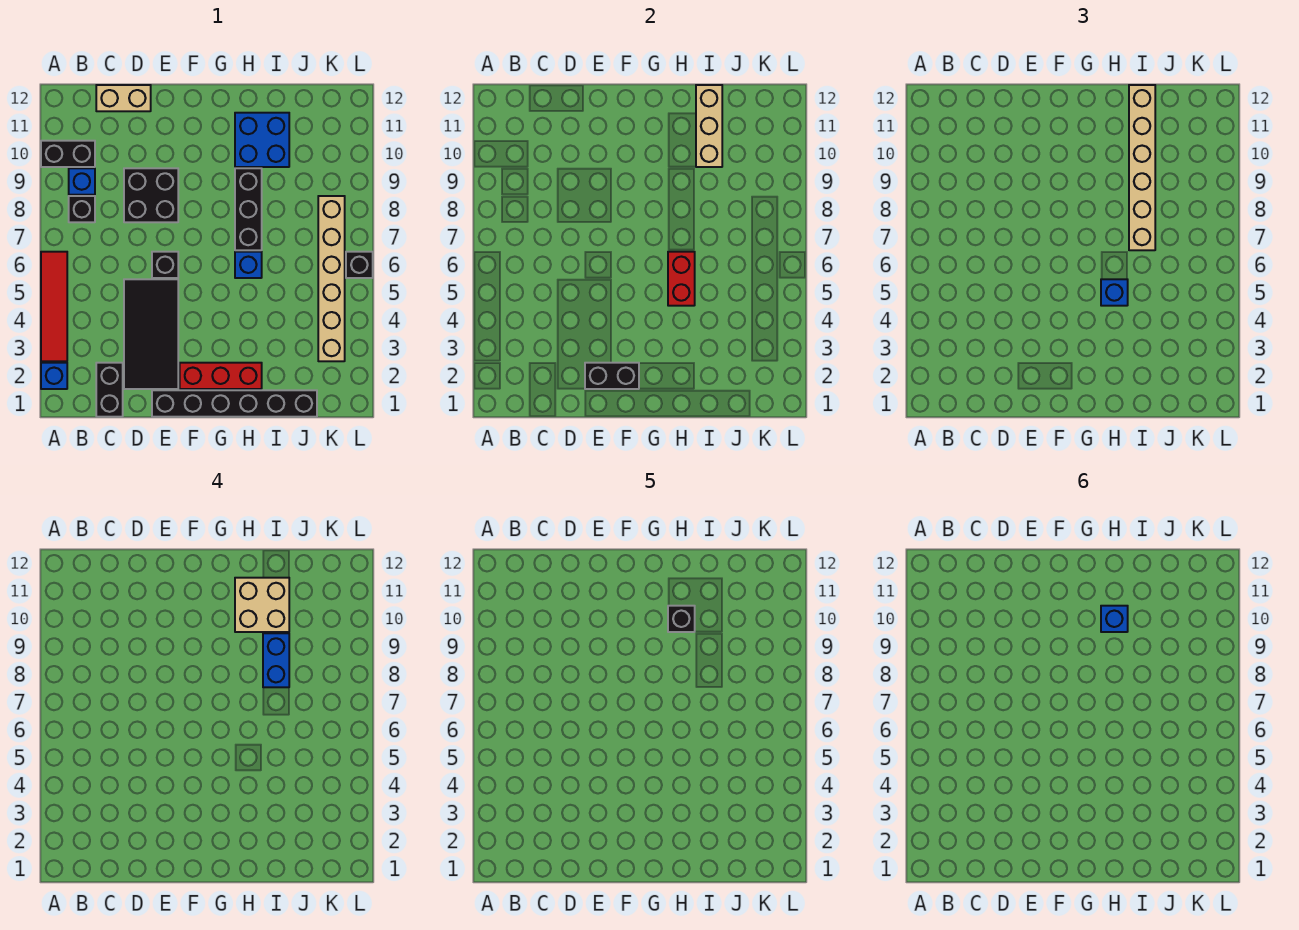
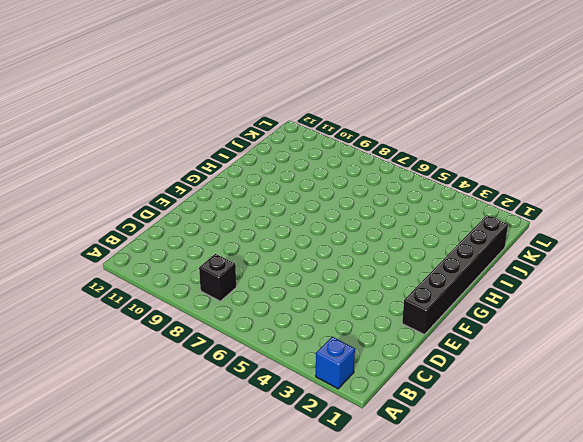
none -> red tile A3:A6 level 1
none -> black brick A10:B10 level 1
none -> blue brick B9 level 1

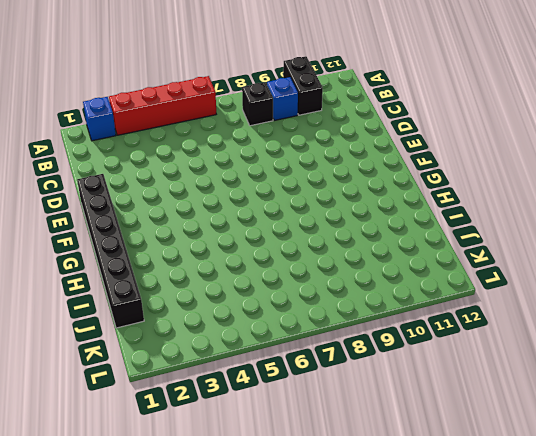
red brick A3:A6 level 1 -> red tile A3:A6 level 1
none -> black brick C1:C2 level 1
none -> tan brick C12:D12 level 1
none -> black tile D2:E5 level 1

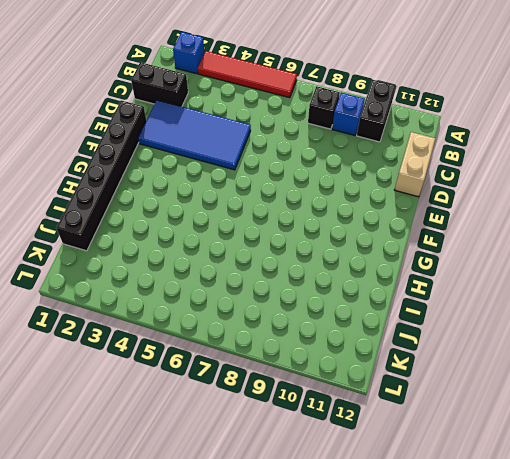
blue tile D2:E5 level 1 -> black tile D2:E5 level 1
none -> black brick D8:E9 level 1
none -> black brick E6 level 1
none -> red brick F2:H2 level 1

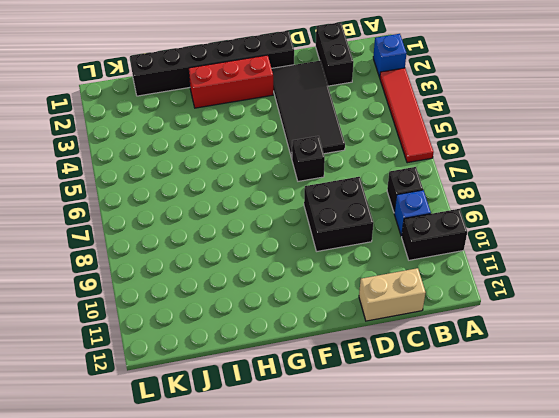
none -> blue brick H6 level 1
none -> black brick H7:H9 level 1
none -> blue brick H10:I11 level 1

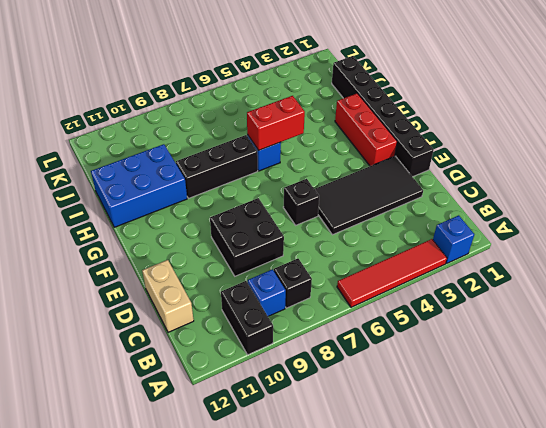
blue brick H10:I12 level 1 -> blue brick H10:I11 level 1
none -> black brick C1:C2 level 1
none -> tan brick K3:K8 level 1
none -> black brick L6 level 1

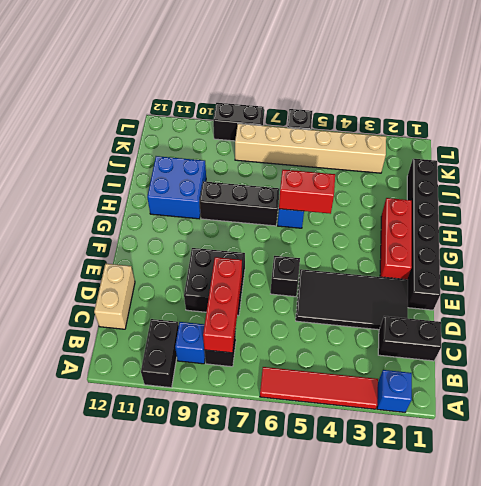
red brick B8:D8 level 2 -> none
black brick L8:L9 level 1 -> black brick E2:F2 level 2
none -> tan brick I10:I12 level 2
none -> blue brick H5 level 3
none -> tan brick I7:I12 level 3

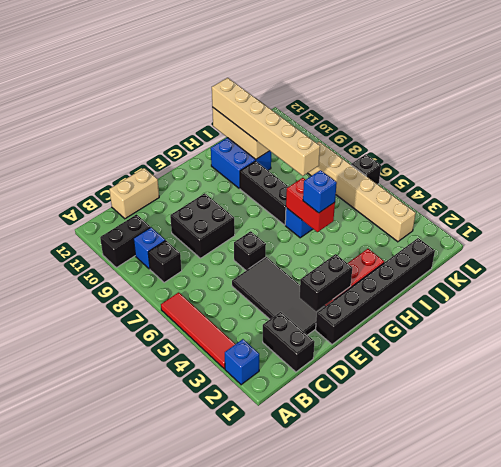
none -> tan brick H10:I11 level 4
none -> blue brick I8:I9 level 4
none -> black brick H10 level 5

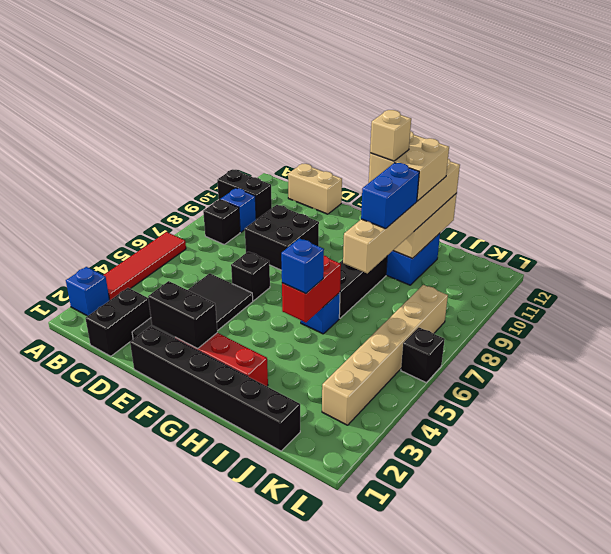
tan brick H10 level 5 -> black brick H10 level 5
none -> blue brick H10 level 6

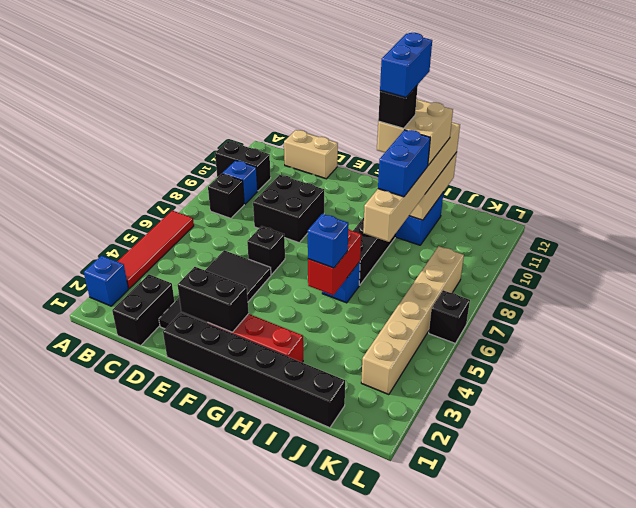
blue brick H10:H11 level 6 -> blue brick H10 level 6

